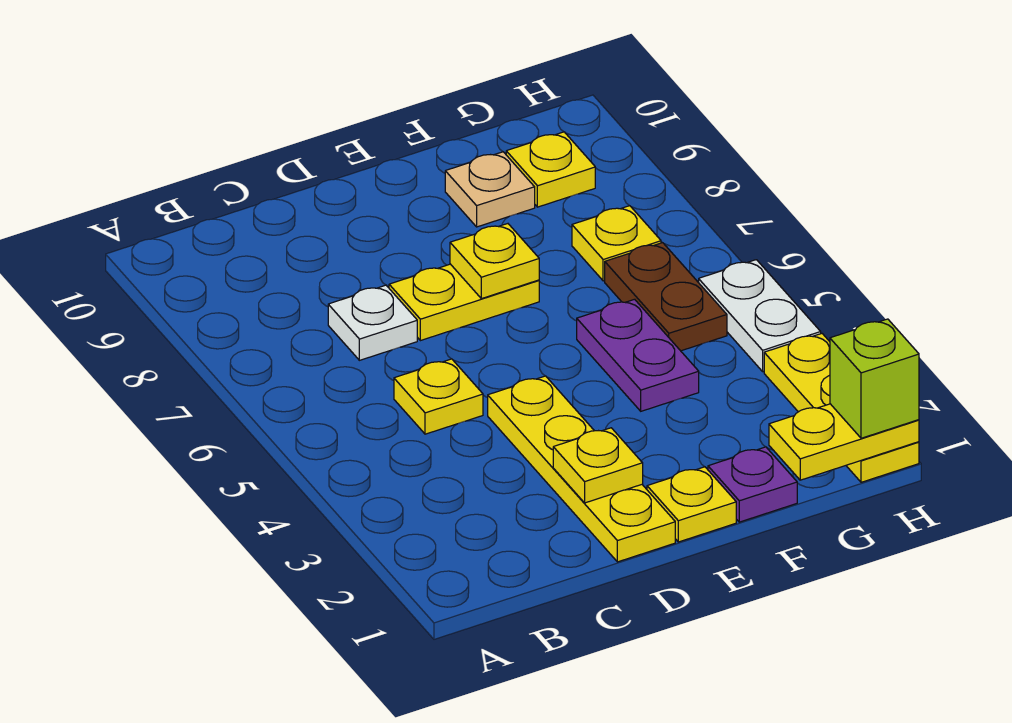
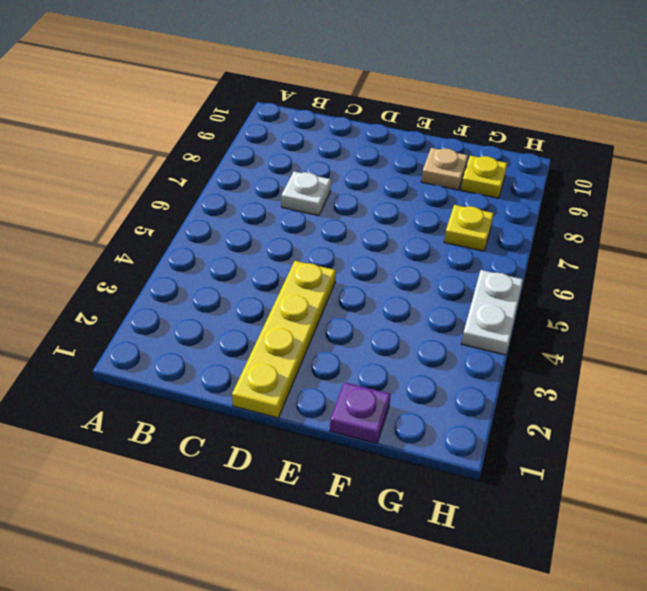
none -> yellow plate C5 level 1
none -> yellow plate D7:E7 level 1
none -> yellow plate E1 level 1

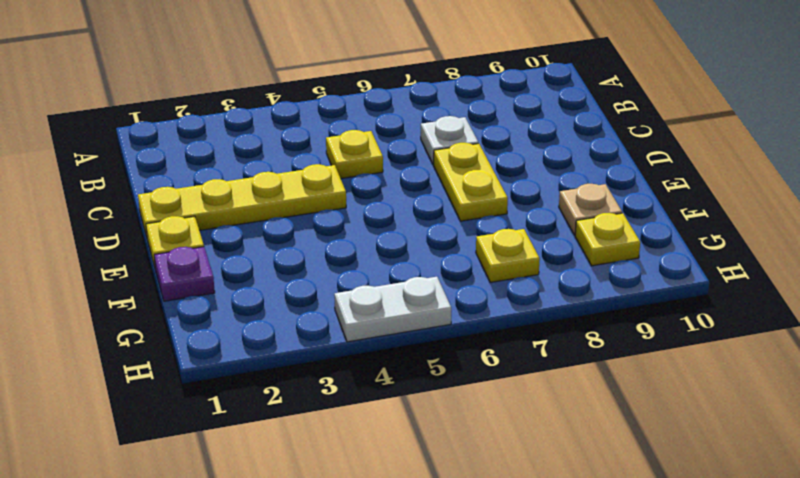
none -> purple plate F4:F5 level 1
none -> brown plate G5:G6 level 1
none -> yellow plate H1:H3 level 1

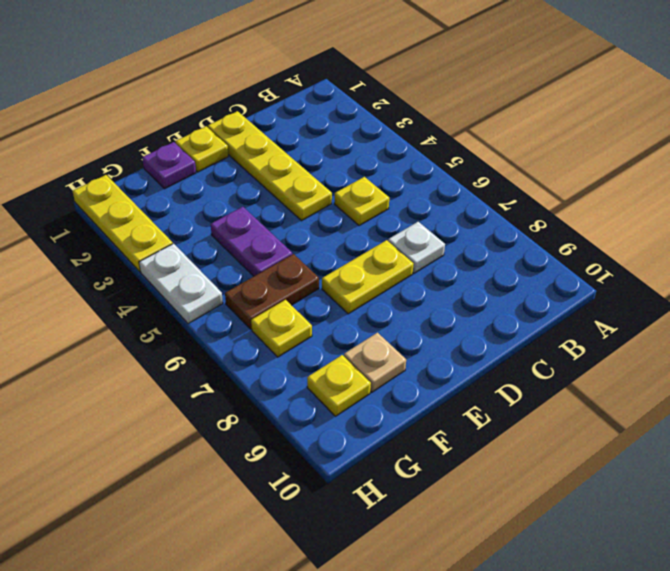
brown plate F6:G6 level 1 -> brown plate G5:G6 level 1
none -> yellow plate D2 level 2
none -> yellow plate E7 level 2
none -> yellow plate G1:H1 level 2

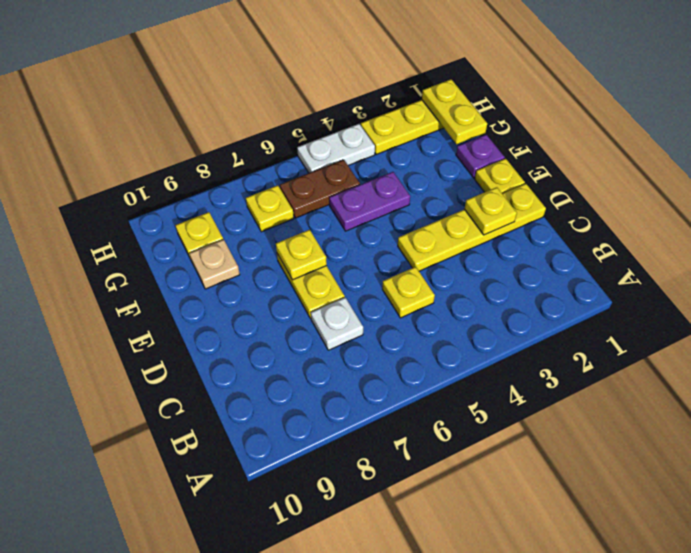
none -> lime brick H1 level 3

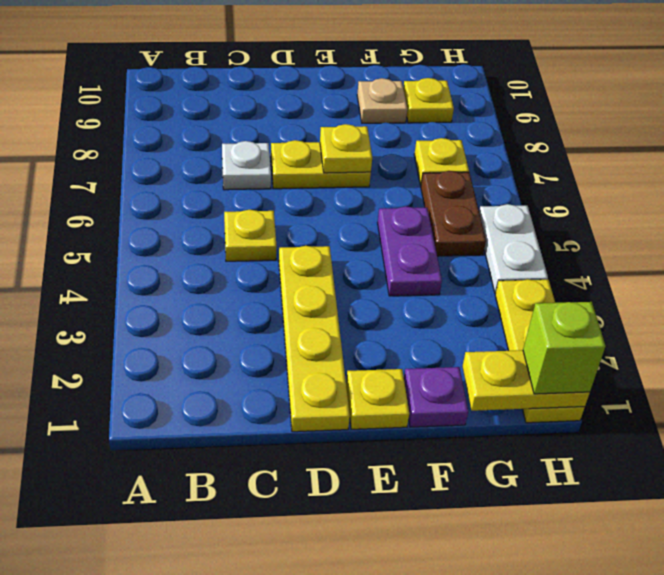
none -> yellow plate D2 level 2

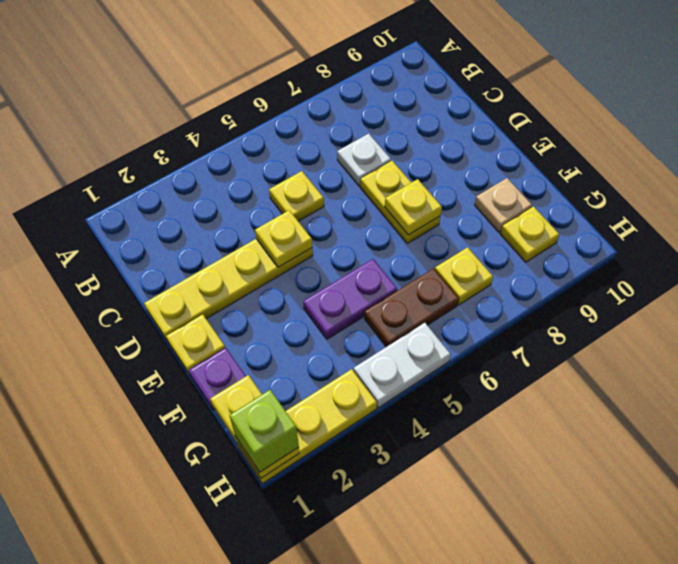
yellow plate D4 level 2 -> yellow plate D2 level 2

